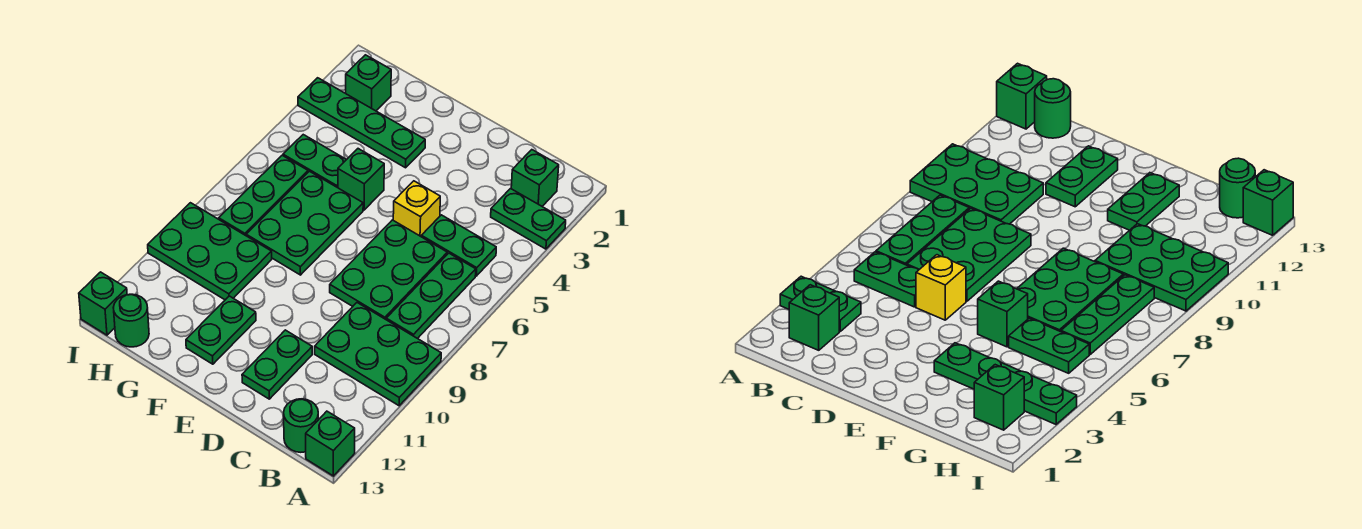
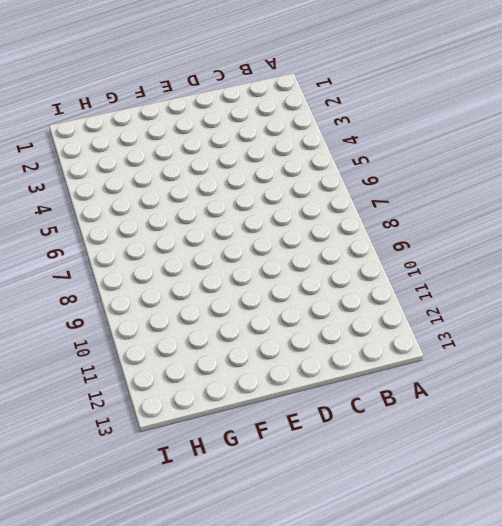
none -> green plate A3:B3 level 1
none -> green plate A9:C10 level 1
none -> green brick A13 level 1

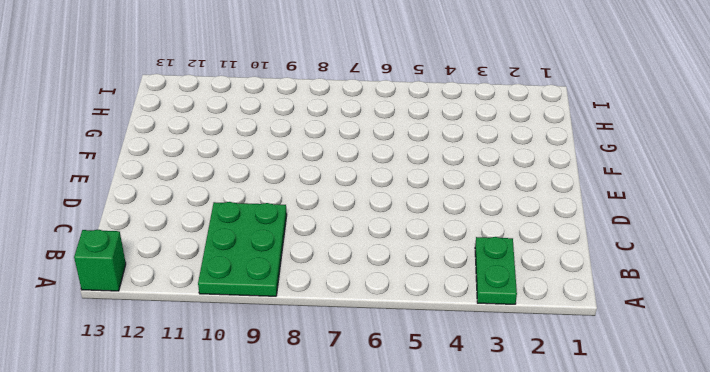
none -> green brick B2 level 1
none -> green plate B5:C5 level 1
none -> green plate B6:B8 level 1

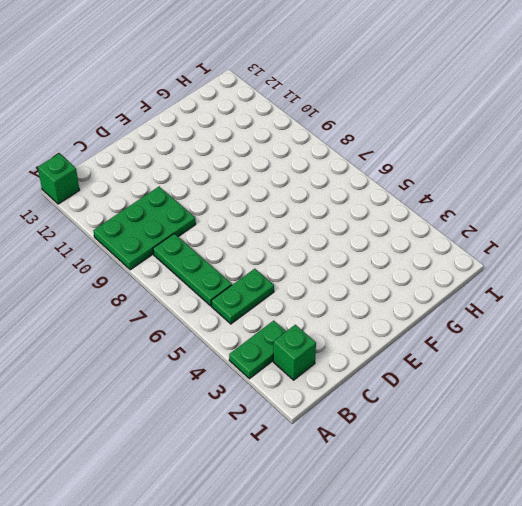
none -> green round brick B13 level 1
none -> green plate C6:D8 level 1
none -> yellow brick D5 level 1

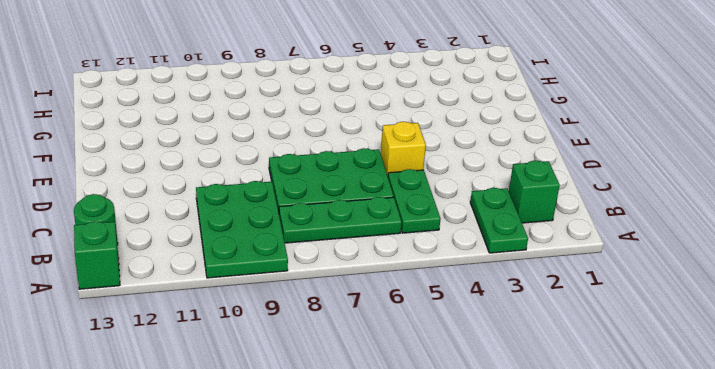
none -> green plate D11:D12 level 1
none -> green plate F3:I3 level 1
none -> green brick F5 level 1

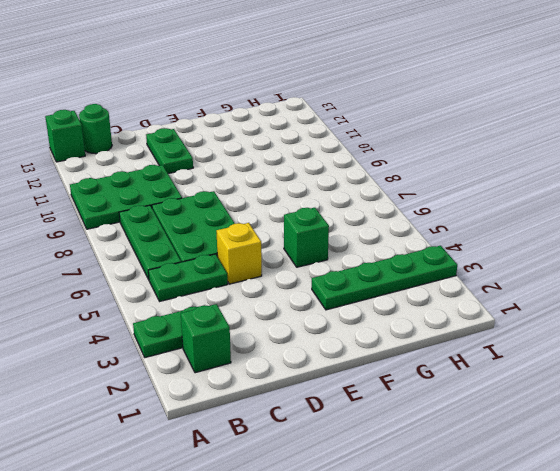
none -> green plate F6:G8 level 1
none -> green plate F11:F12 level 1
none -> green plate G5:H5 level 1

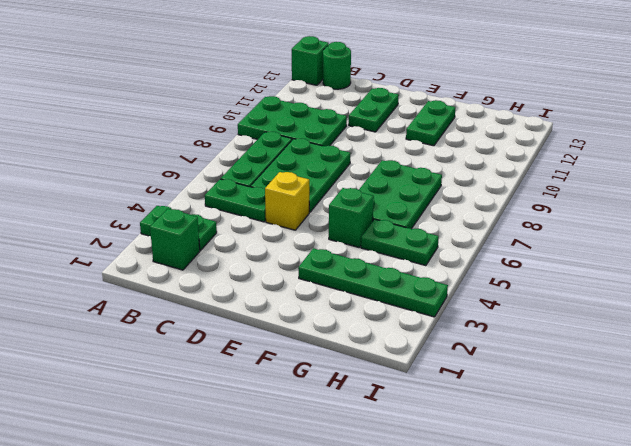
none -> green plate G9:I10 level 1
none -> green brick H2 level 1
none -> green plate H6:H8 level 1

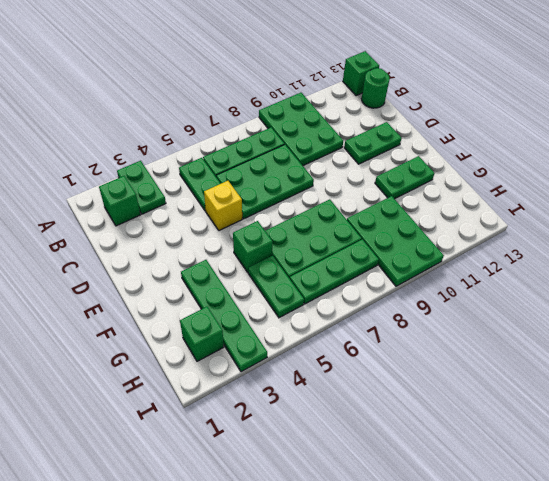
none -> green round brick H13 level 1
none -> green brick I13 level 1

